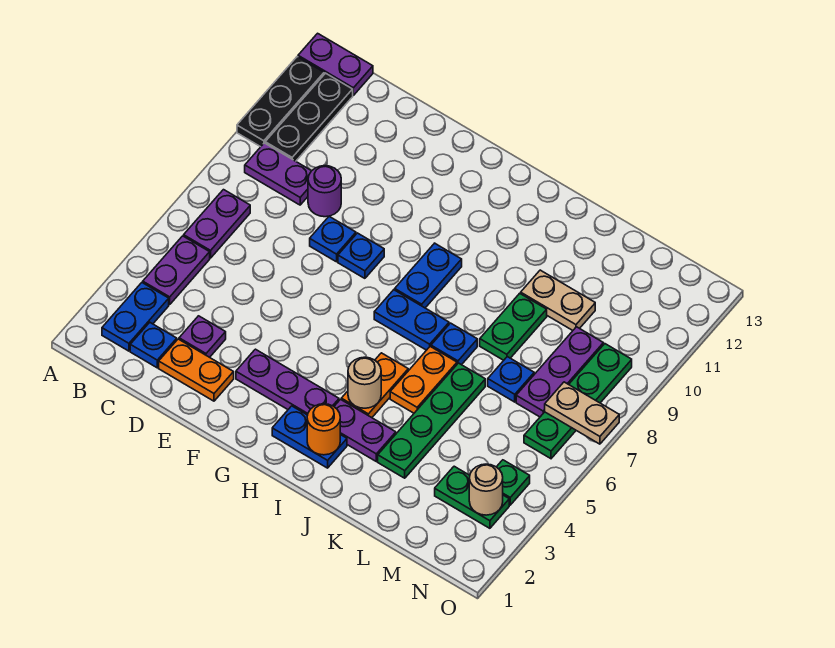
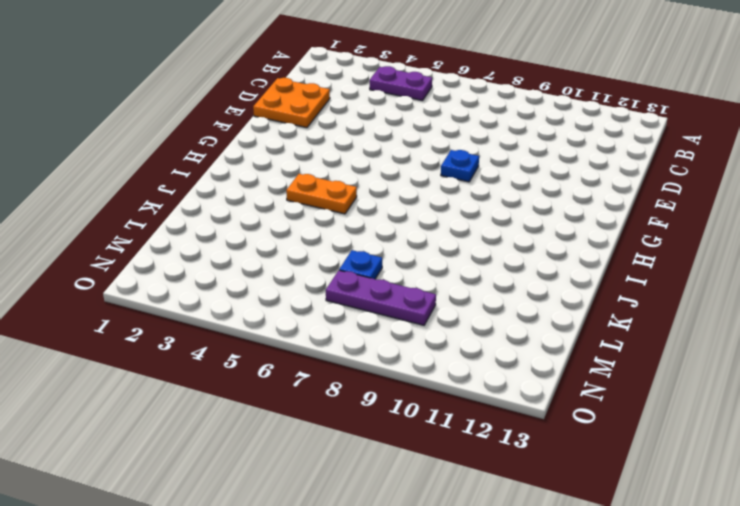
orange plate D1:E2 level 1 -> orange plate D2:E2 level 1
none -> black plate A10:A12 level 1
none -> purple plate A13:B13 level 1
none -> blue plate B2:B3 level 1
none -> purple plate B6:B7 level 1

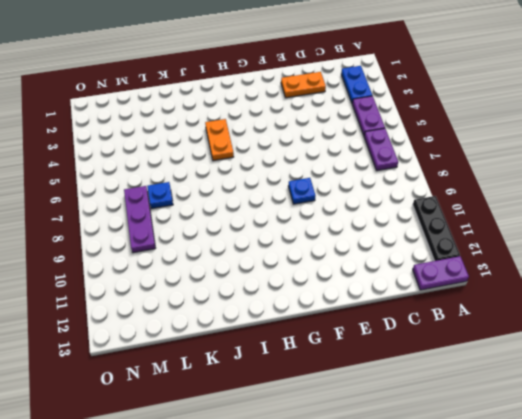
none -> purple plate B9:C9 level 1
none -> black plate B10:B12 level 1
none -> blue plate C2 level 1
none -> purple plate D3 level 1

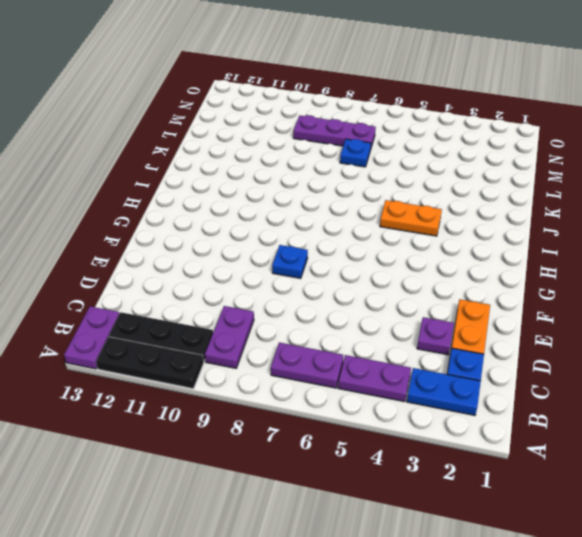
none -> purple round brick D9 level 1
none -> blue plate E8 level 1
none -> purple plate F3:H3 level 1
none -> blue plate H2:I2 level 1

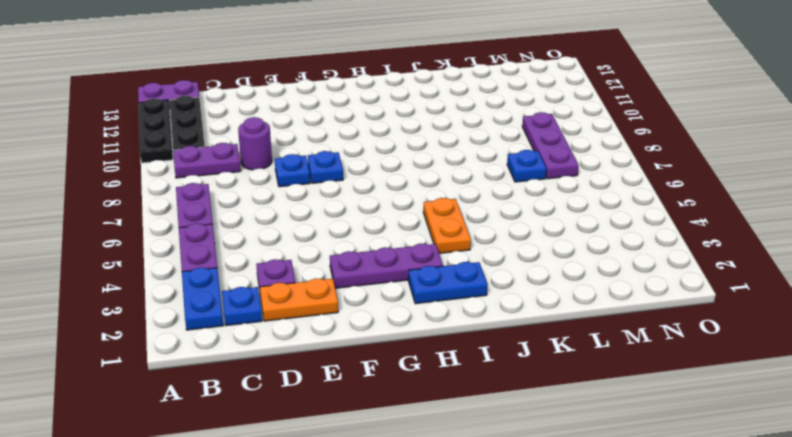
none -> blue plate H7:I7 level 1
none -> blue plate H8:H9 level 1
none -> purple plate I3:J3 level 1
none -> orange plate J5:J6 level 1

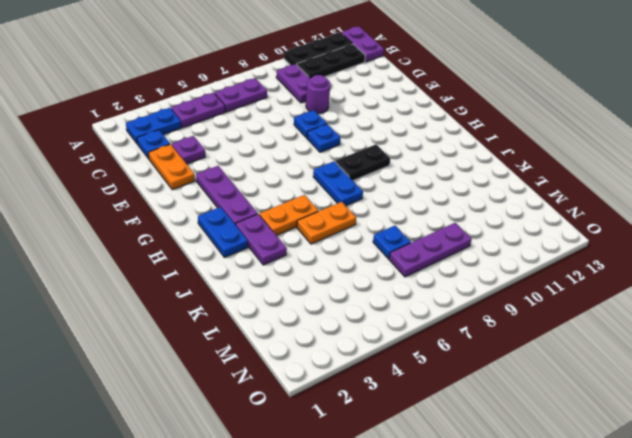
black plate H8:H9 level 1 -> blue plate H8:H9 level 1
none -> blue plate J7 level 1
none -> green plate K3:K6 level 1
none -> green plate K8:K9 level 1
none -> tan plate K10:L10 level 1

